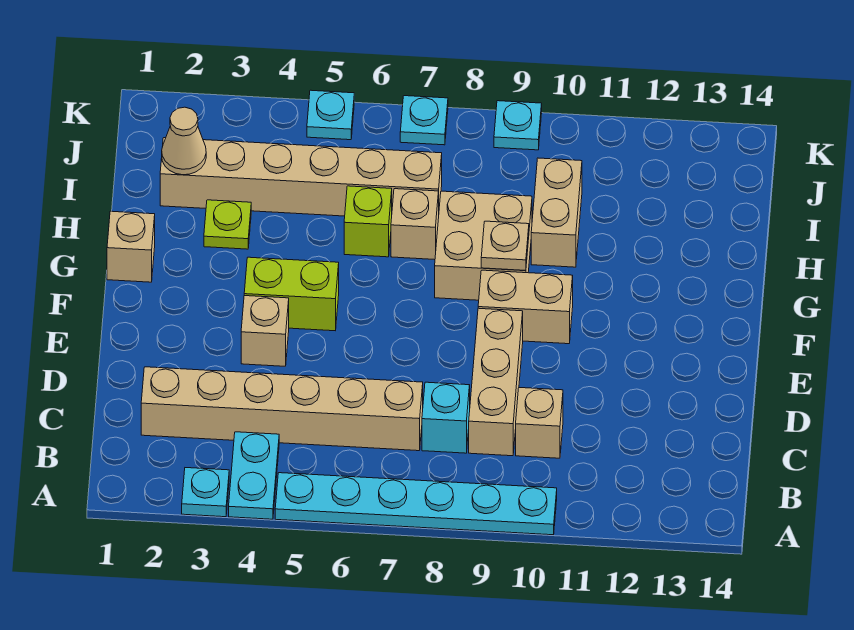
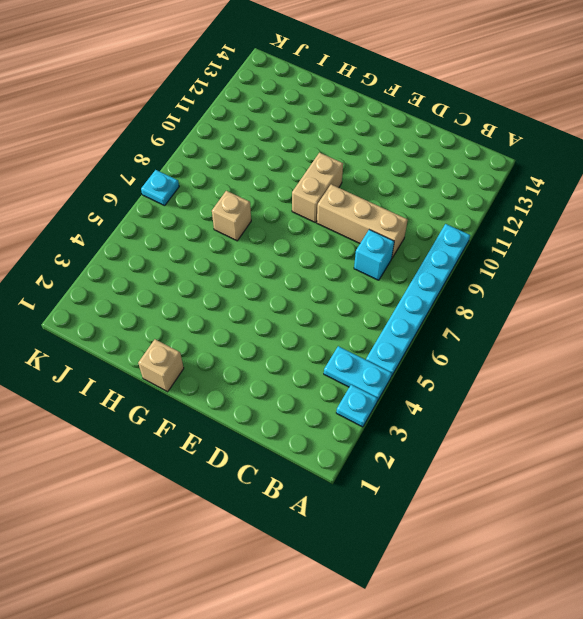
none -> tan brick C2:C7 level 1
none -> tan brick C10 level 1
none -> tan brick E4 level 1

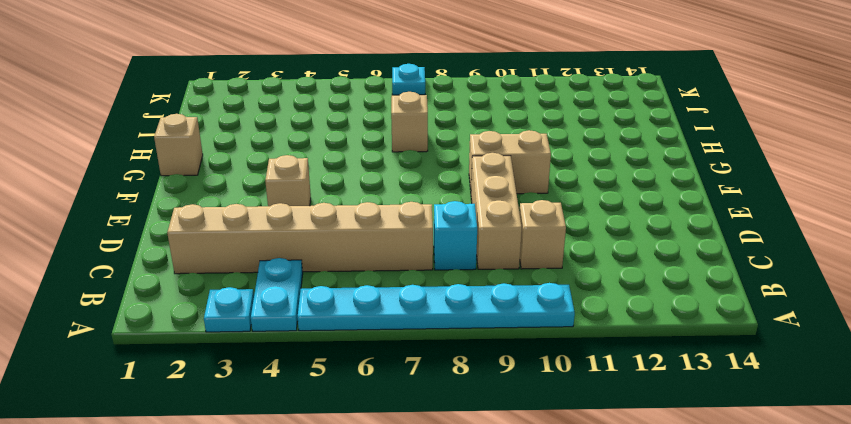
none -> lime brick F4:F5 level 1
none -> tan brick G8:H9 level 1
none -> lime plate H3 level 1

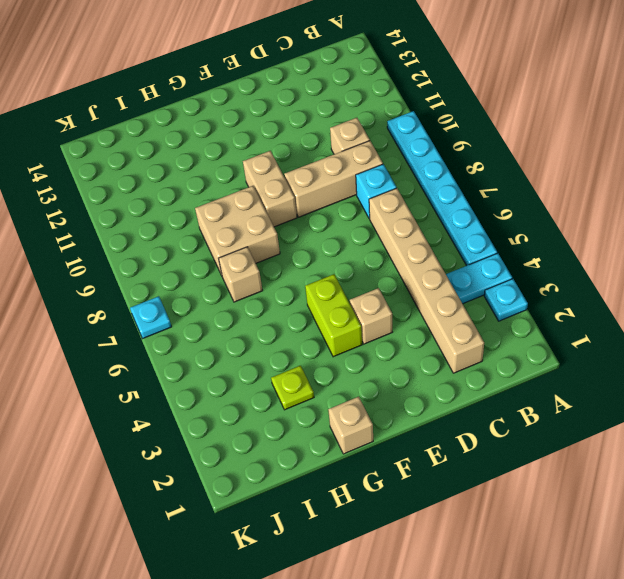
none -> lime brick H6 level 1
none -> tan brick H10:I10 level 1
none -> tan brick I2:I7 level 1

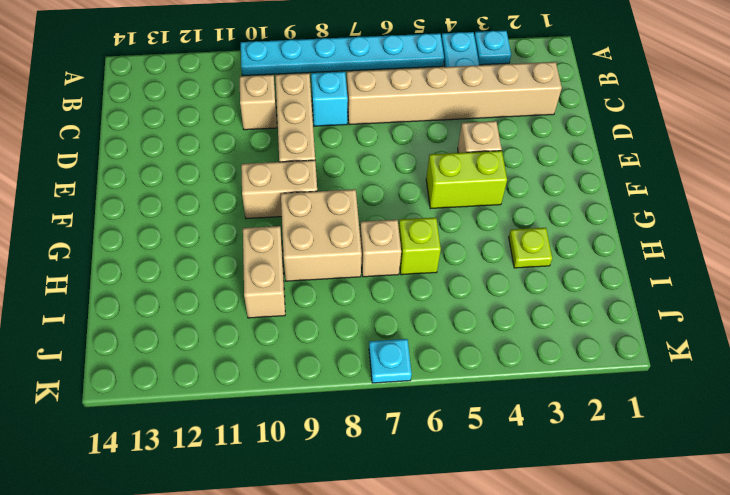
none -> tan brick G1 level 1
none -> tan brick I2:I7 level 1
none -> cyan plate K5 level 1

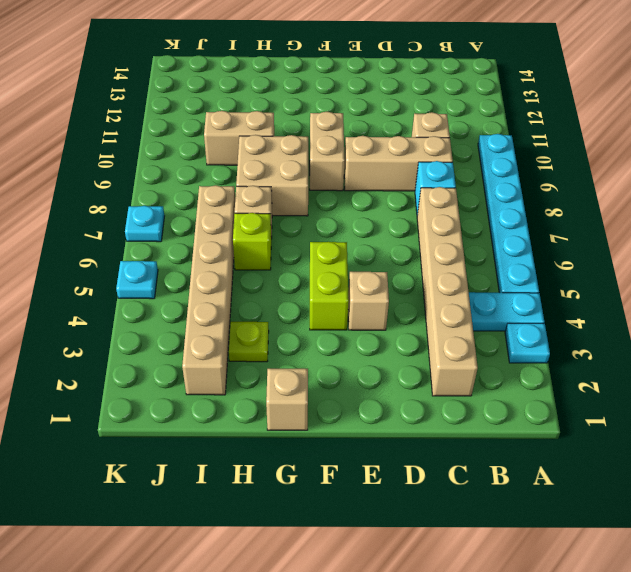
none -> cyan plate K9 level 1
none -> tan plate G9 level 2
none -> tan cone I2 level 2

